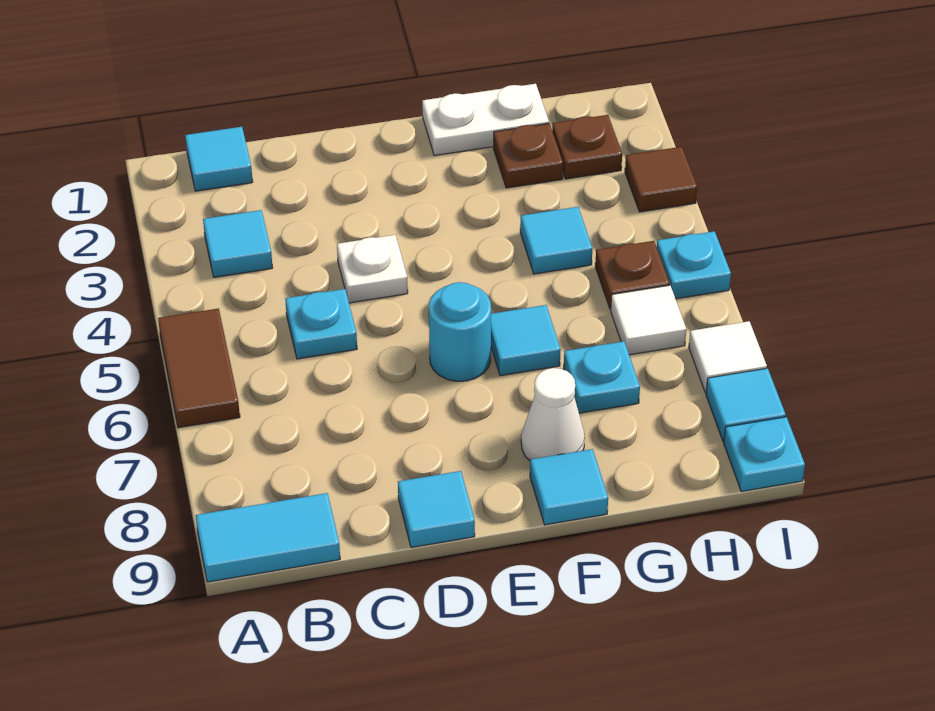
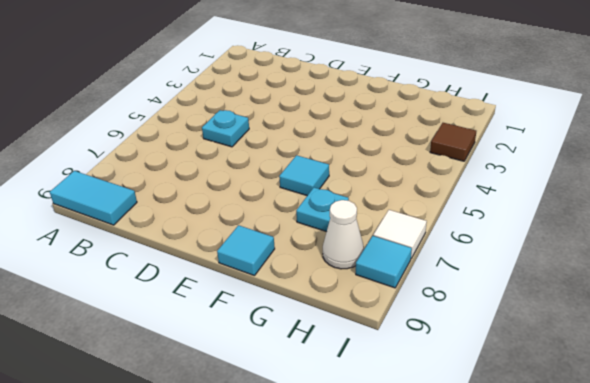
white cone H8 level 1 -> white cone F8 level 1
none -> brown tile A5:A6 level 1
none -> cyan tile B1 level 1
none -> cyan tile B3 level 1

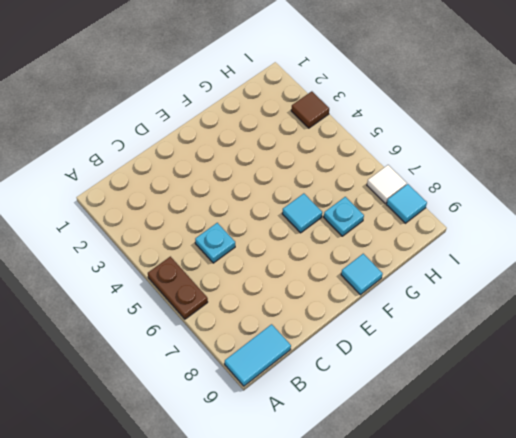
brown plate A5:A6 level 1 -> brown tile A5:A6 level 1
none -> cyan tile B1 level 1
none -> cyan tile B3 level 1
none -> white plate D4 level 1

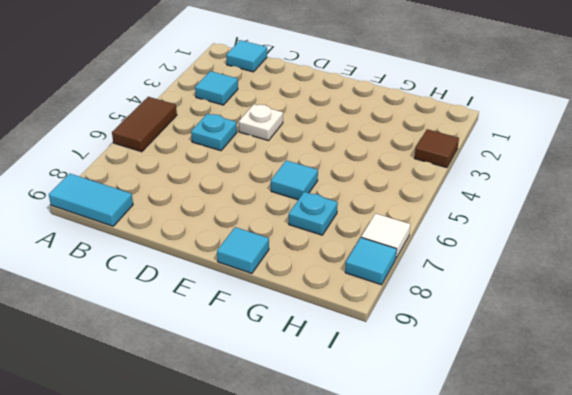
none -> cyan tile D9 level 1
none -> cyan round brick E6 level 1
none -> white plate F1:G1 level 1

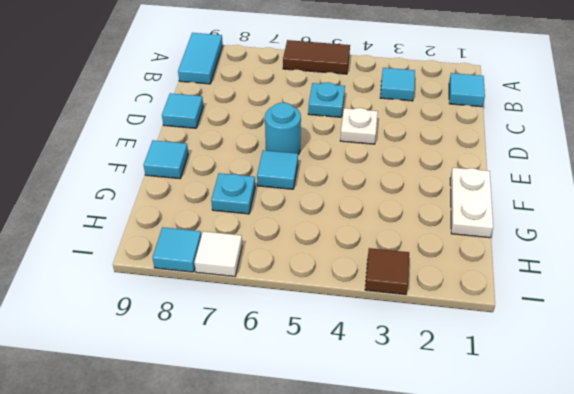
none -> white cone F8 level 1
none -> brown plate G2 level 1
none -> cyan tile G4 level 1

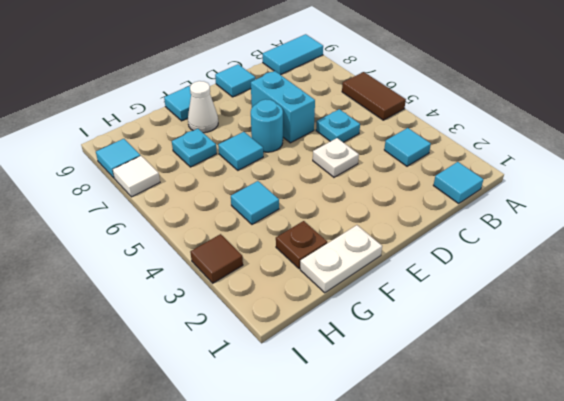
cyan brick D6:D7 level 1 -> none
none -> brown plate H2 level 1
none -> brown plate H5 level 1
none -> white tile H6 level 1

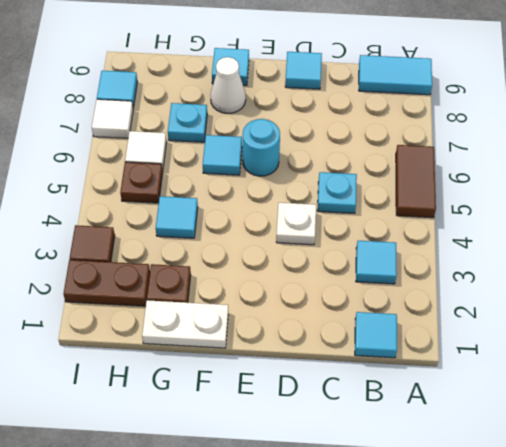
brown plate H2:I2 level 1 -> brown plate H2 level 1
none -> cyan plate I5 level 1
none -> cyan plate I9 level 1

